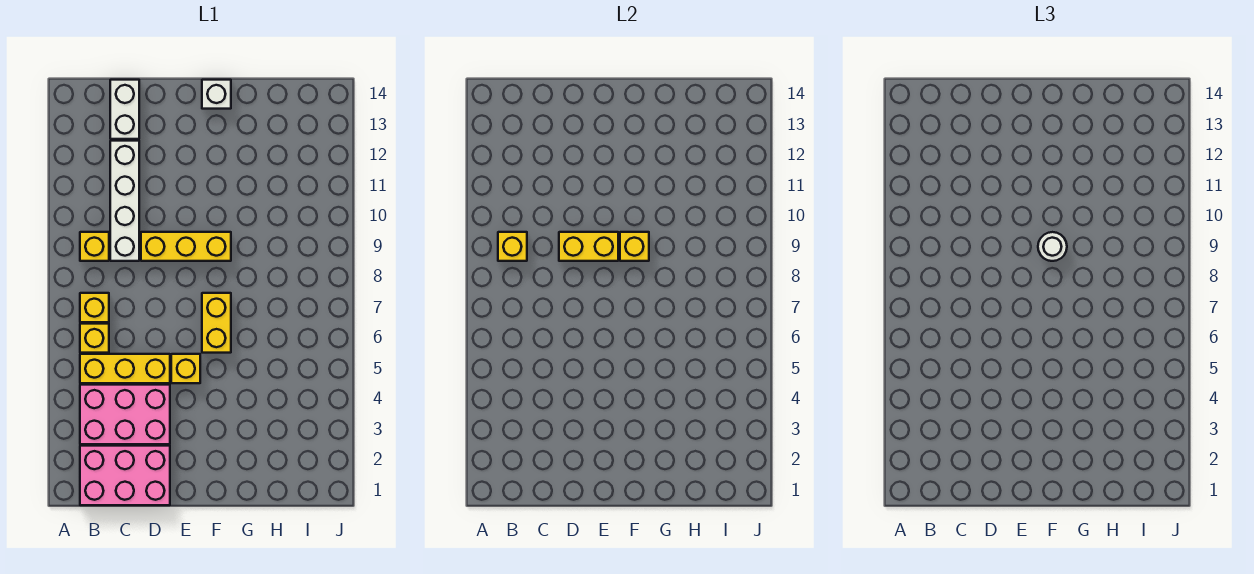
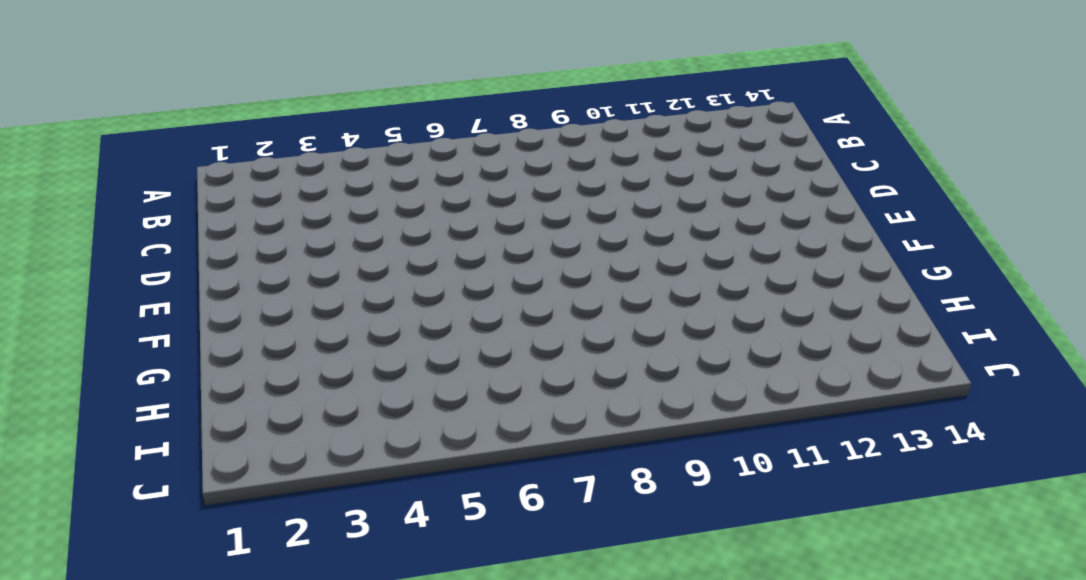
none -> pink brick B1:D2 level 1
none -> pink brick B3:D4 level 1
none -> yellow brick B5:D5 level 1

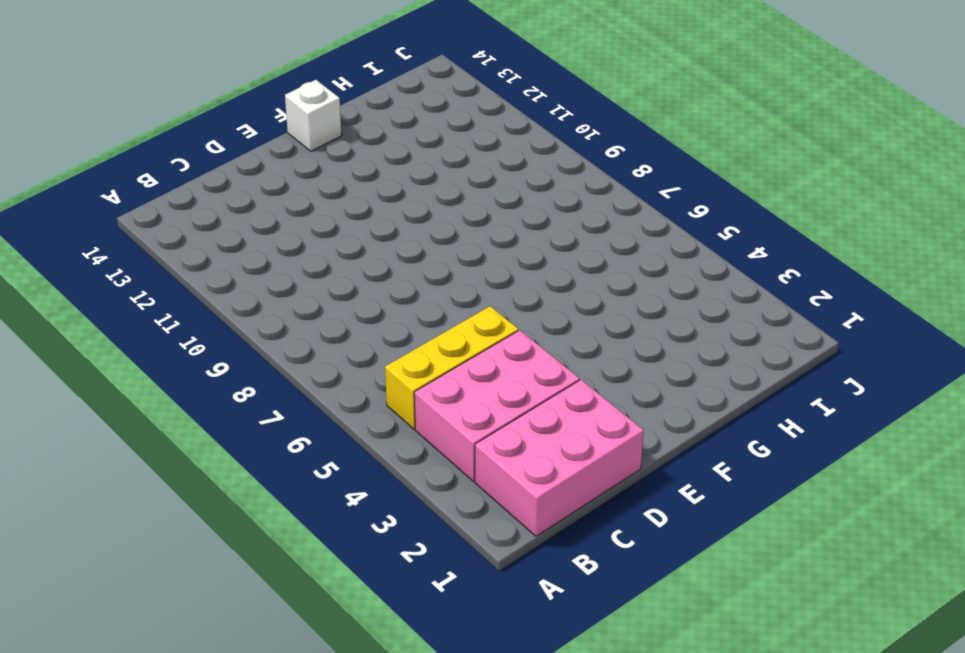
none -> yellow brick B6 level 1
none -> yellow brick B7 level 1
none -> yellow brick B9 level 1

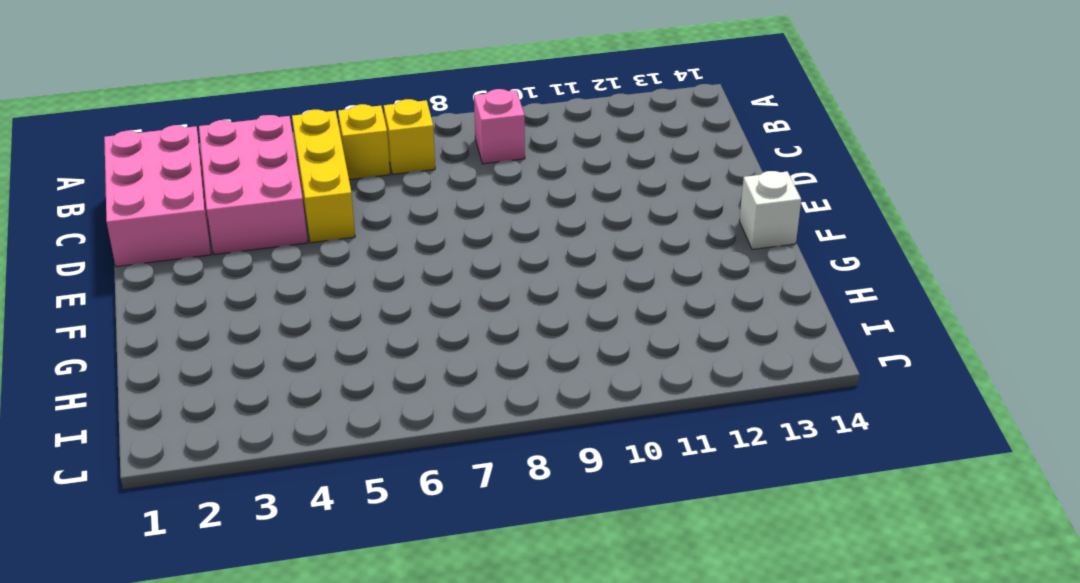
pink brick B9 level 1 -> yellow brick B9 level 1
none -> white brick C9:C12 level 1
none -> white brick C13:C14 level 1
none -> yellow brick D9:F9 level 1

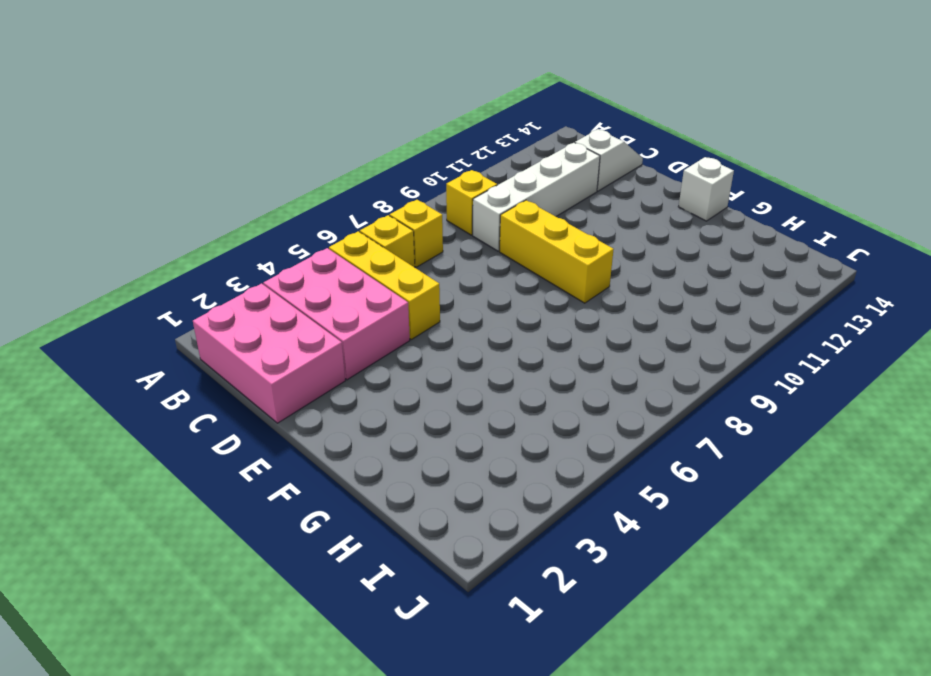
white slope C13:C14 level 1 top 13 -> white brick C13:C14 level 1
none -> yellow brick E5 level 1
none -> yellow brick F6:F7 level 1
none -> yellow brick B9 level 2

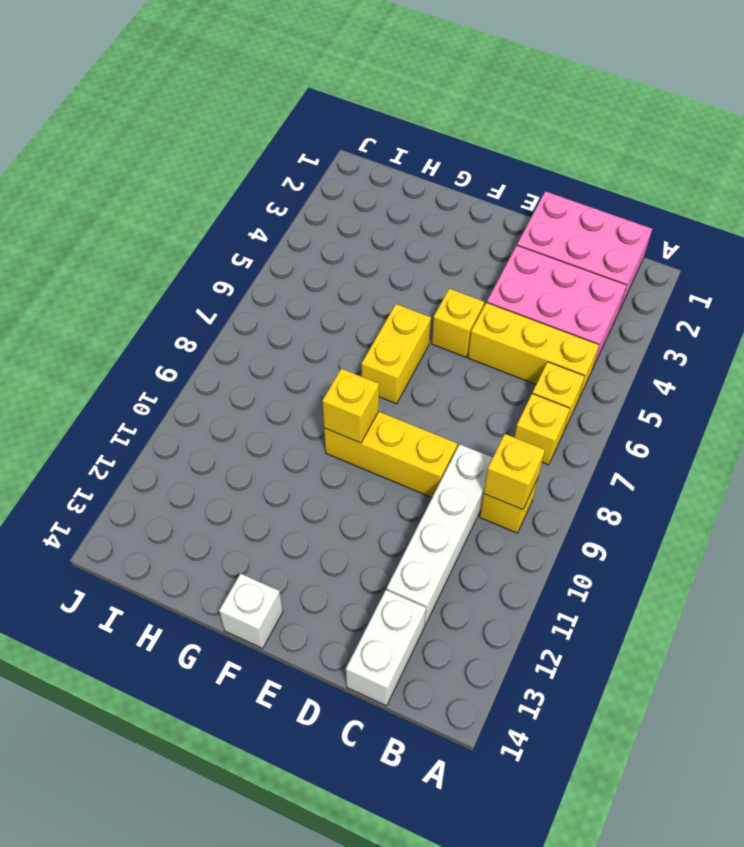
none -> yellow brick D9:E9 level 2
none -> white round brick F9 level 3

